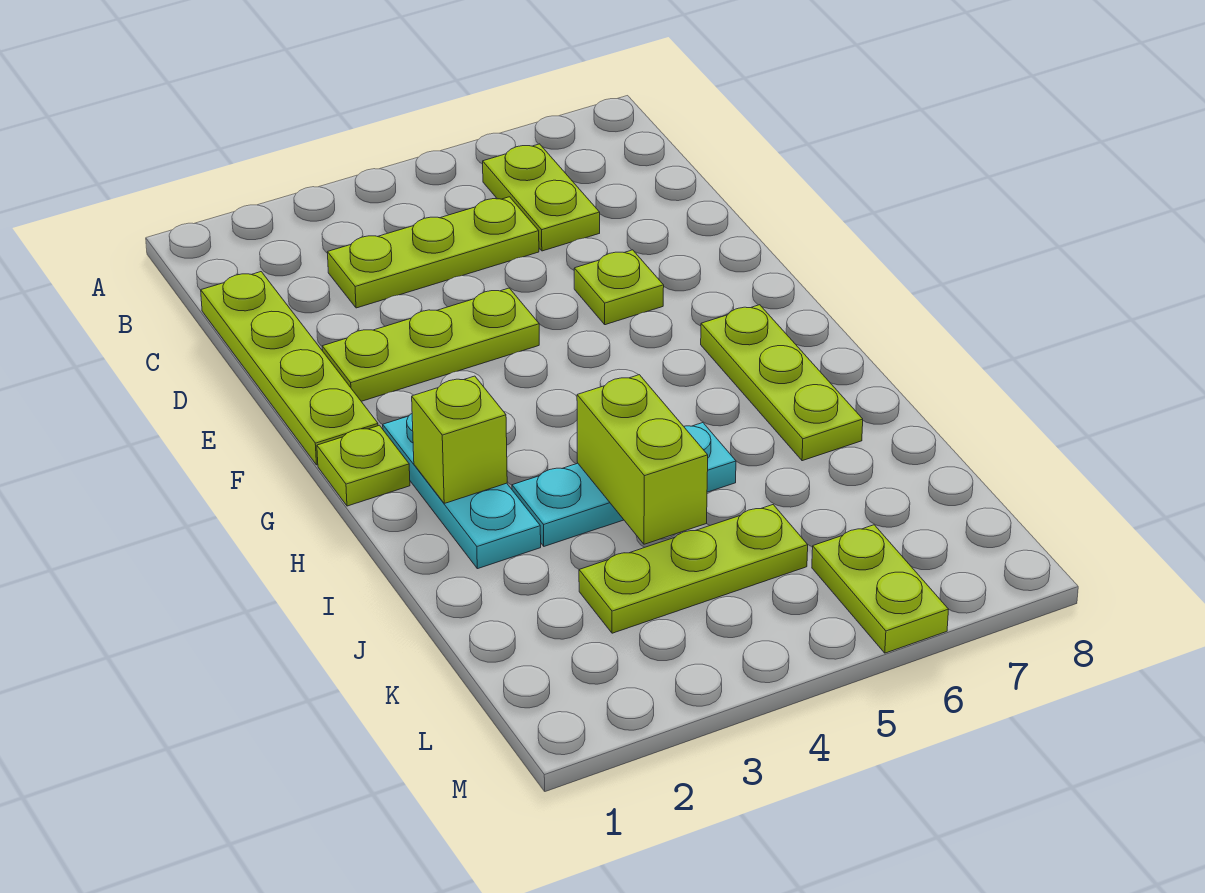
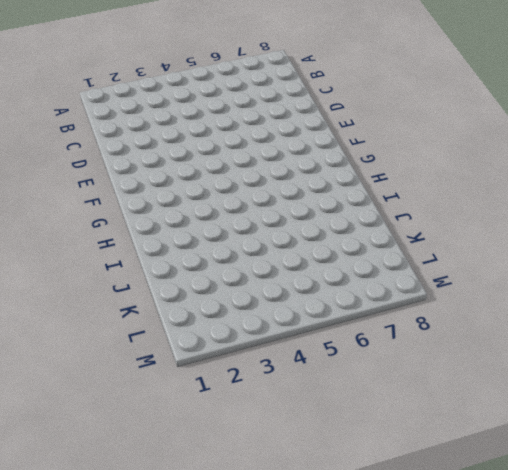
none -> lime plate B6:C6 level 1
none -> lime plate C1:F1 level 1
none -> lime plate C3:C5 level 1

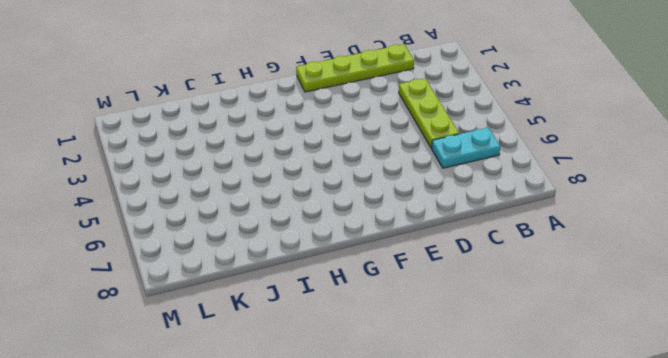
cyan plate B6:C6 level 1 -> lime plate B6:C6 level 1
none -> lime plate E2:E4 level 1
none -> lime plate E6 level 1
none -> lime plate G1 level 1

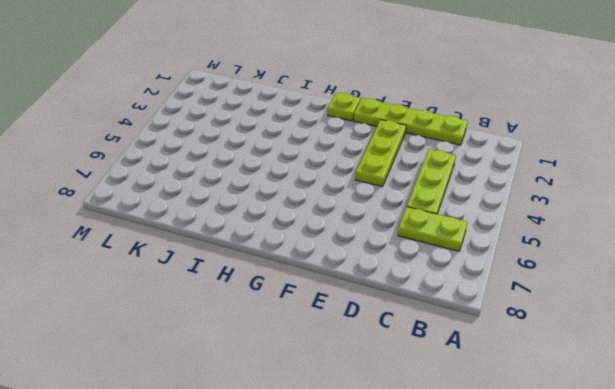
none -> lime plate E6 level 1
none -> cyan plate G2:I2 level 1
none -> lime plate G7:I7 level 1

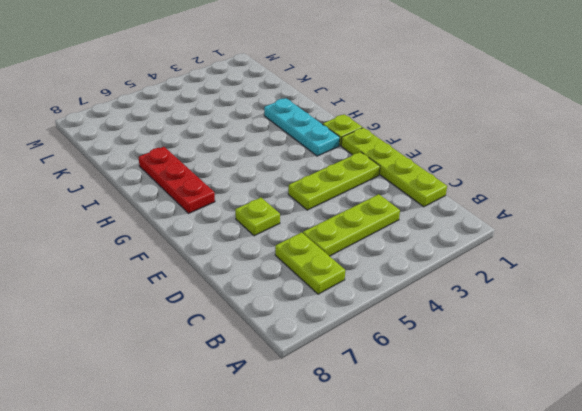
red plate G7:I7 level 1 -> lime plate G7:I7 level 1
none -> cyan plate I3:I5 level 1
none -> lime plate K3:K5 level 1
none -> lime plate L6:M6 level 1

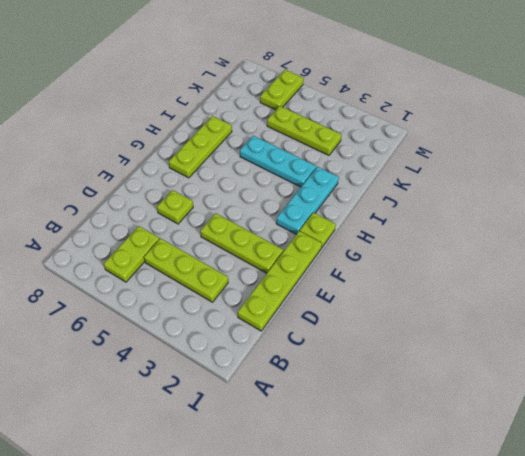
none -> lime brick H2 level 2
none -> lime brick I4:J4 level 2

